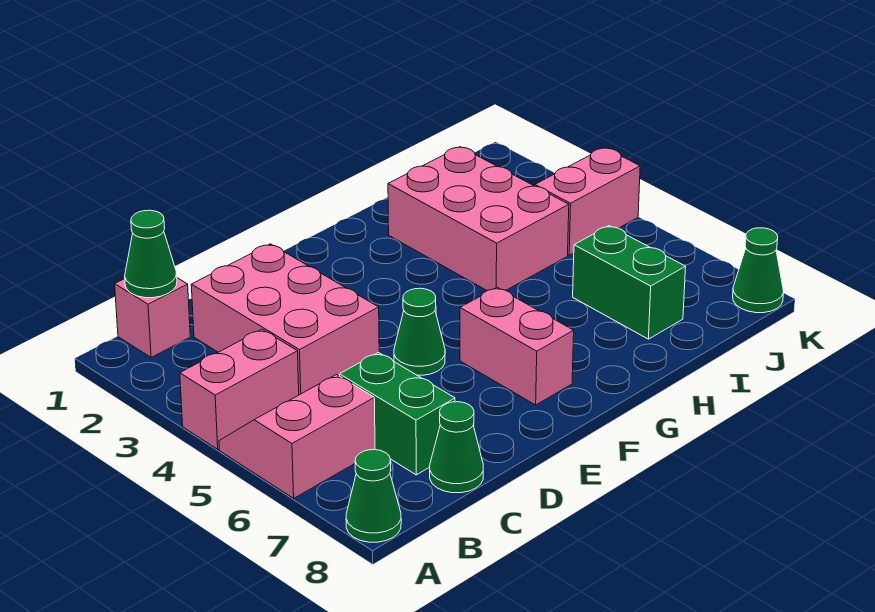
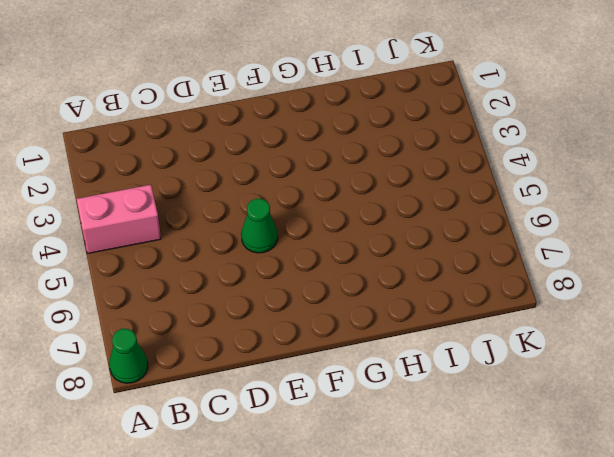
none -> pink slope A5:B6 level 1 top 6
none -> pink brick B1 level 1
none -> pink brick C2:D4 level 1

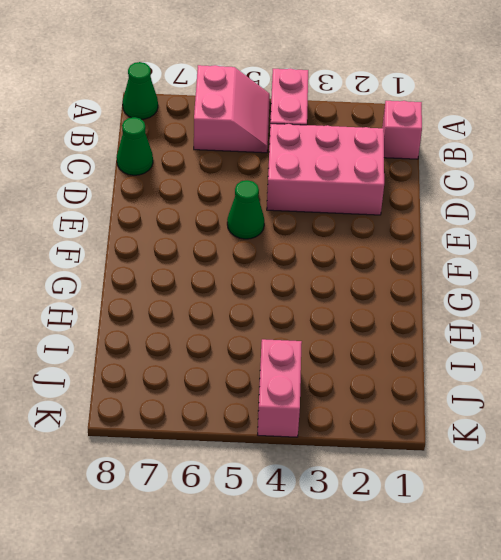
none -> green brick C6:C7 level 1
none -> pink brick F6:F7 level 1
none -> pink brick H2:I4 level 1

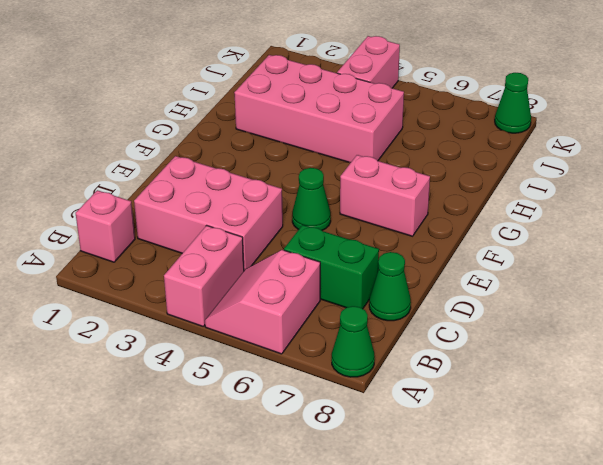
pink brick H2:I5 level 1 -> pink brick H2:I4 level 1
none -> green brick I6:I7 level 1
none -> green cone B1 level 2

